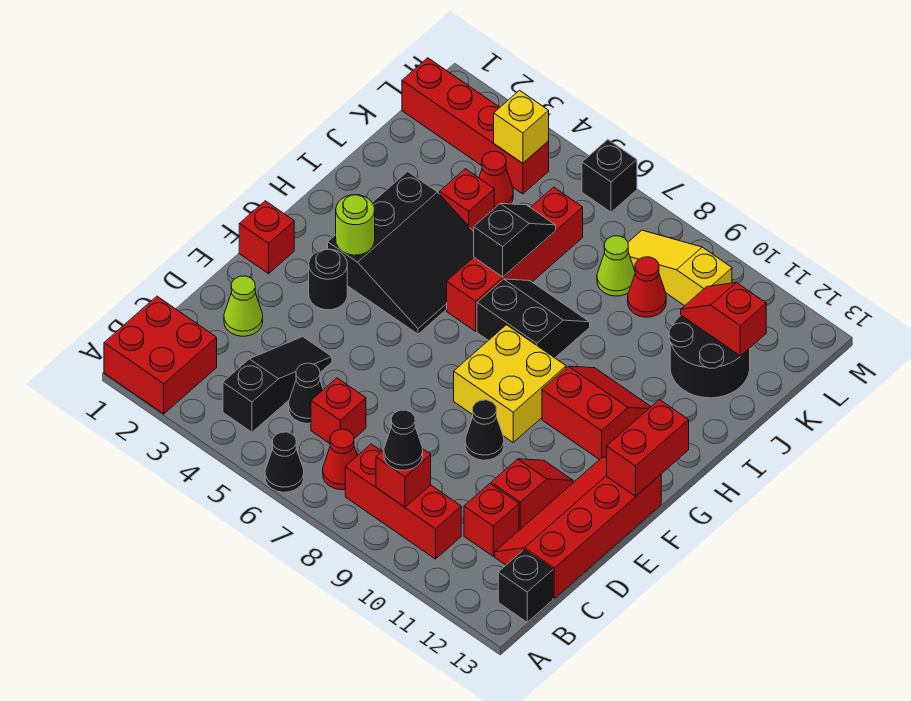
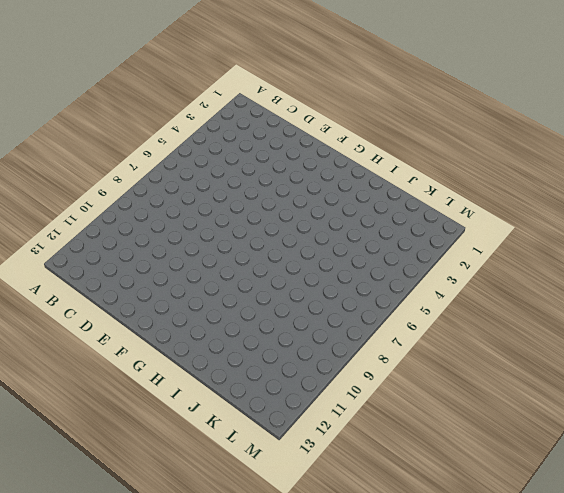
none -> red brick A1:B2 level 1
none -> black cone A6 level 1
none -> black slope B4:D4 level 1 top B
none -> red cone B7 level 1

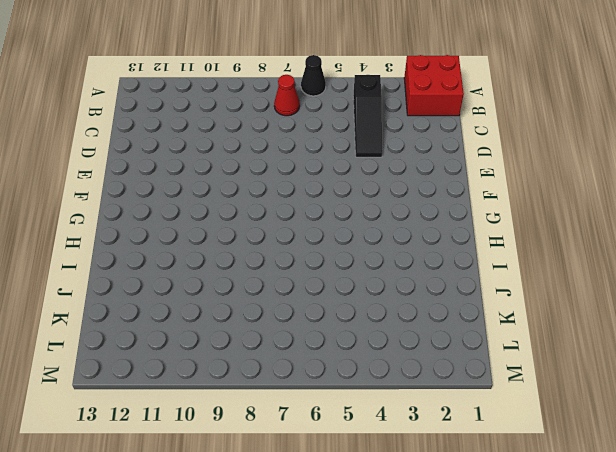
none -> red brick B8:B10 level 1
none -> black brick B13 level 1
none -> black cone C5 level 1
none -> red brick C6 level 1

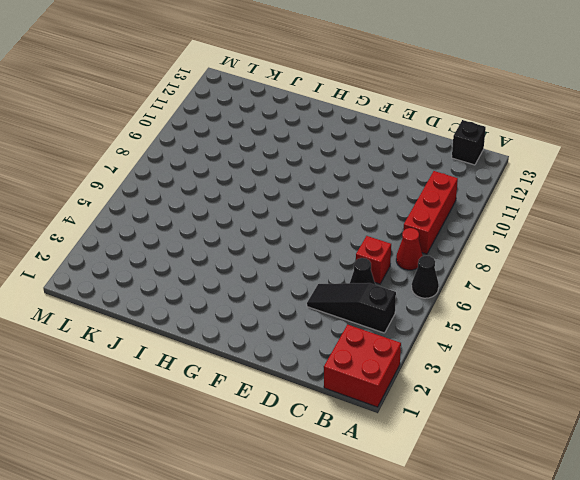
none -> red brick C11 level 1
none -> red slope C12:F13 level 1 top 13
none -> lime cone D2 level 1
none -> red slope D11:E11 level 1 top D

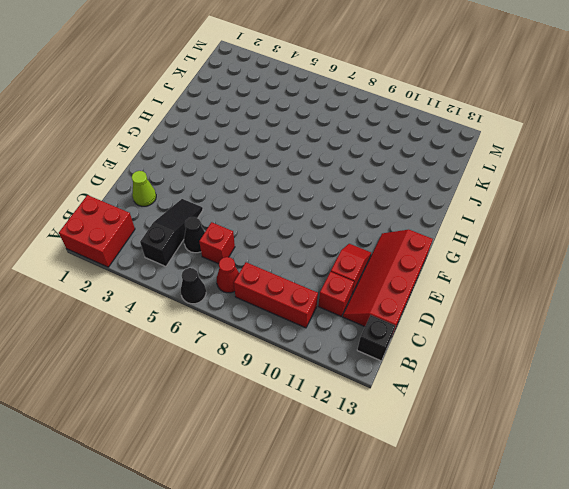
none -> black cone E9 level 1
none -> red brick F1 level 1
none -> black round brick F3 level 1
none -> yellow brick F8:G9 level 1

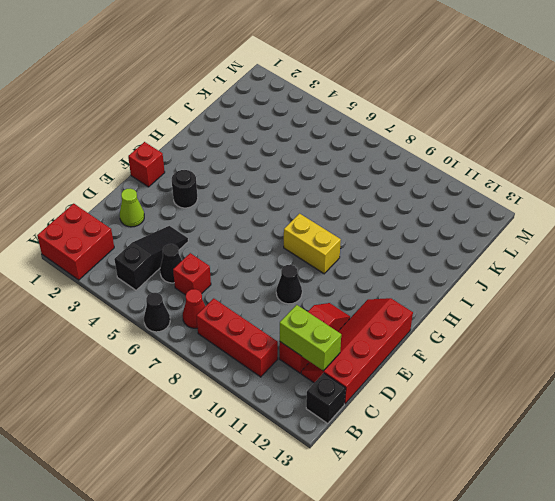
lime brick C11:C12 level 2 -> none
yellow brick G8:G9 level 1 -> yellow brick F8:G9 level 1
none -> black slope G3:I5 level 1 top 3
none -> red slope G10:H11 level 1 top G
none -> red brick H6:K6 level 1
none -> black slope H7:I8 level 1 top H

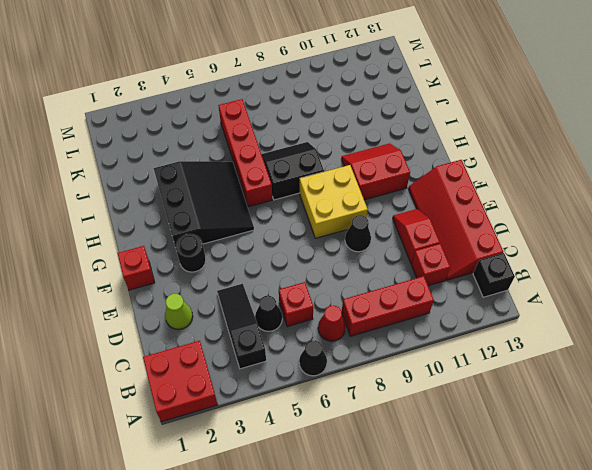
none -> red brick J4 level 1
none -> black round brick J11:K12 level 1
none -> red cone K4 level 1
none -> lime cone K8 level 1

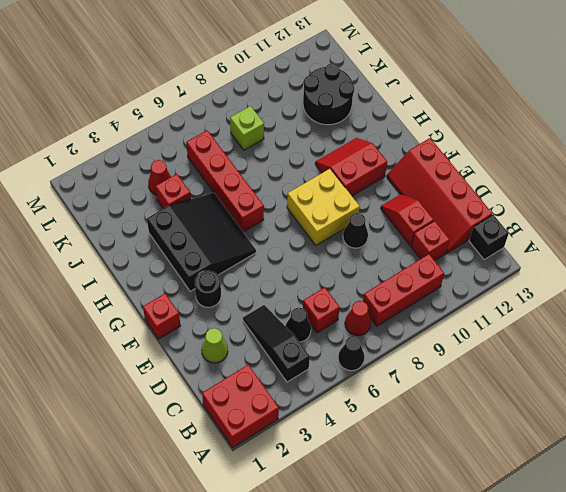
lime brick K8 level 1 -> lime cone K8 level 1
none -> black slope H7:I8 level 1 top H
none -> red cone K9 level 1
none -> red brick L1:L4 level 1
none -> yellow slope L8:L10 level 1 top 10

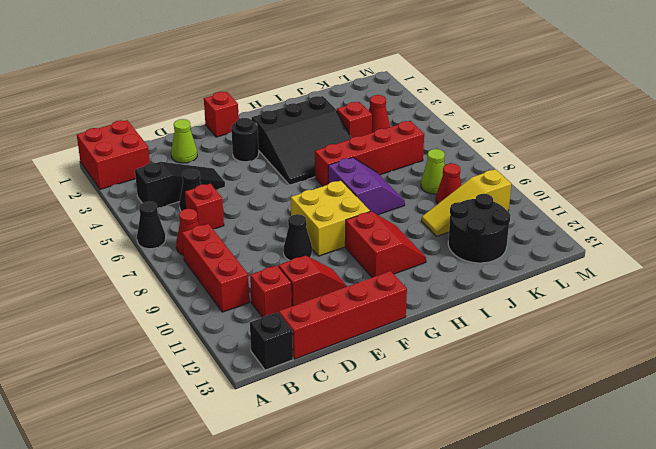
purple slope H7:I8 level 1 top H -> black slope H7:I8 level 1 top H
yellow slope J10:L10 level 1 top L -> yellow slope L8:L10 level 1 top 10
none -> red brick L1:L4 level 1
none -> black brick M6 level 1
none -> red brick B9 level 2
none -> red brick F13:G13 level 2

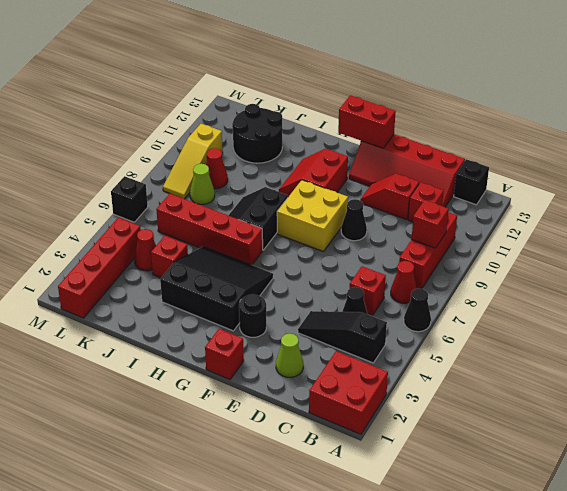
none -> lime round brick G3 level 2
none -> black slope I6:J6 level 2 top I
none -> red slope K11:K12 level 2 top 12
none -> yellow brick L4 level 2

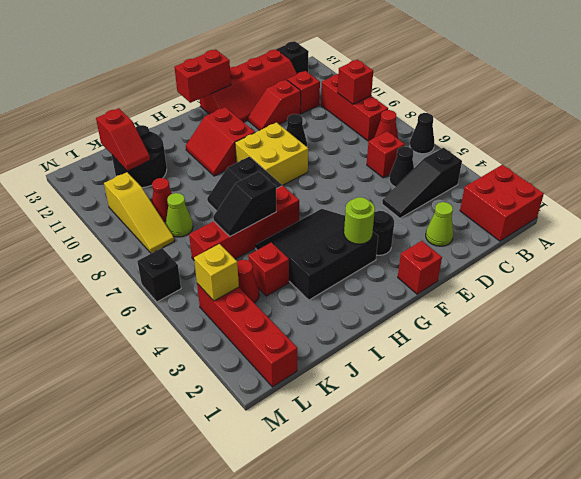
none -> black cone B9 level 3

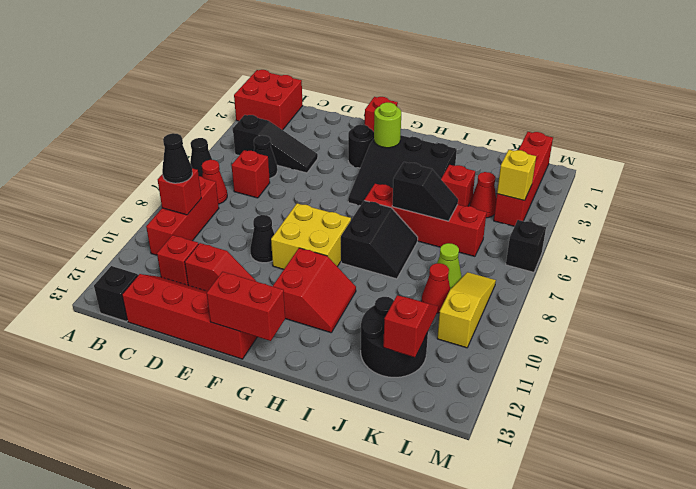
none -> lime cone D2 level 1

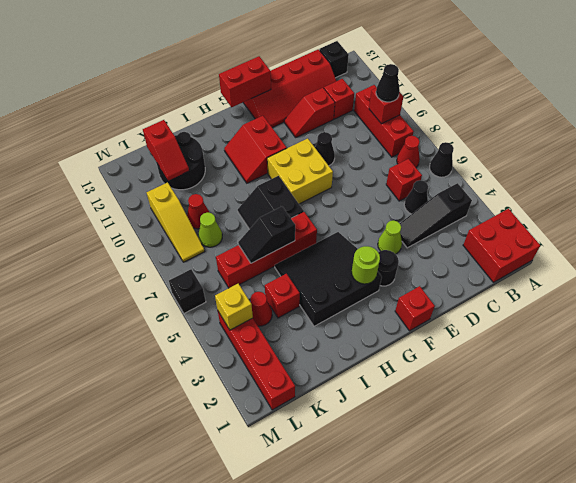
lime cone E4 level 1 -> lime cone D2 level 1

